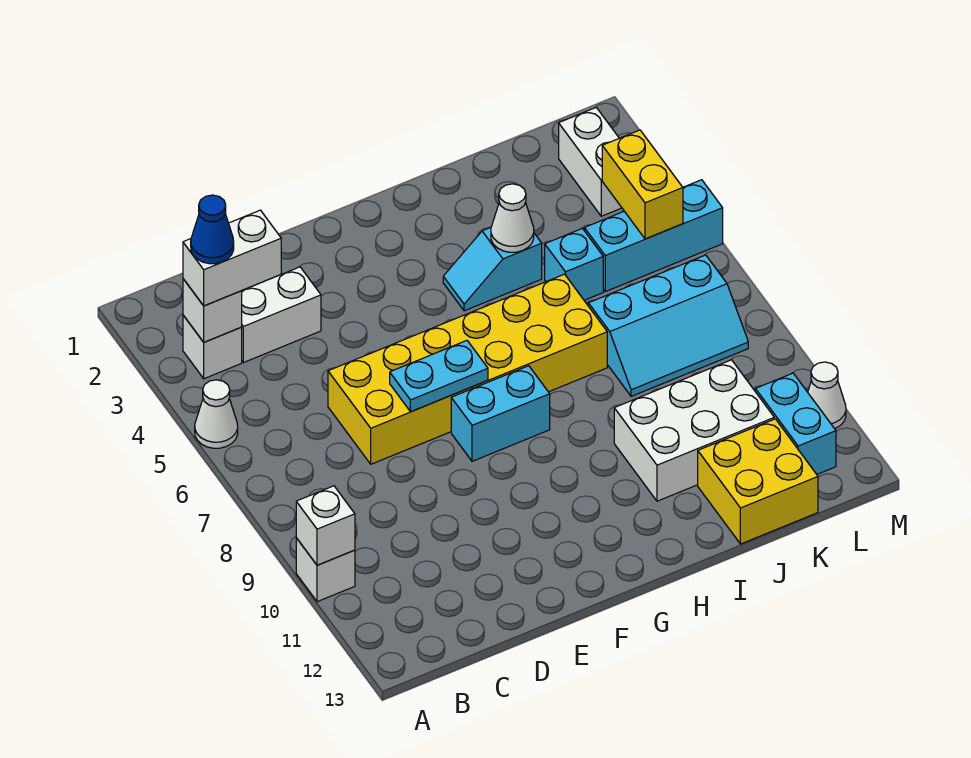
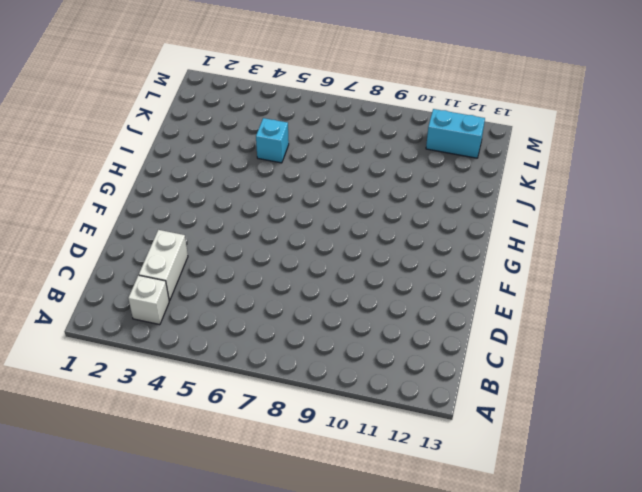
none -> white cone A5 level 1
none -> white brick A10 level 1
none -> yellow brick D6:I7 level 1

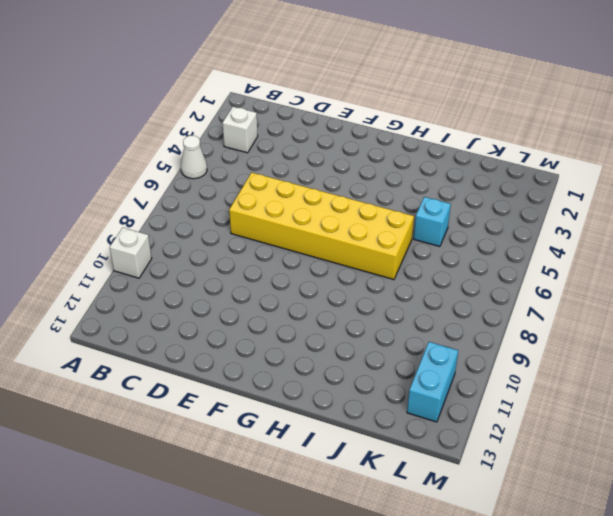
none -> white brick C3:D3 level 1
none -> cyan brick F8:G8 level 1
none -> cyan slope H4:I4 level 1 top I

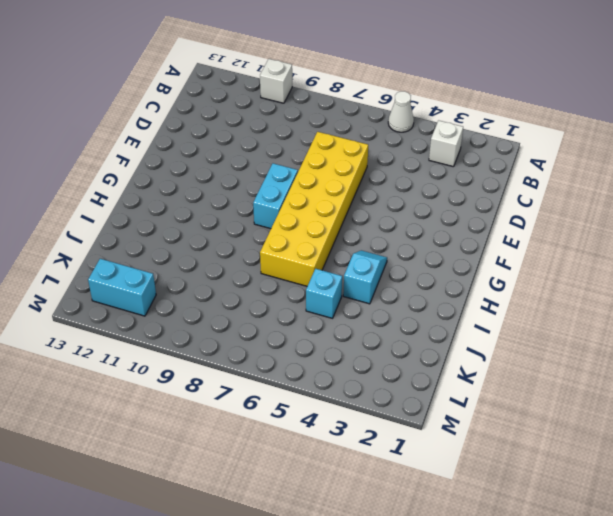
none -> white brick C3:D3 level 1
none -> white brick I10:K11 level 1
none -> cyan slope J7:L8 level 1 top 7

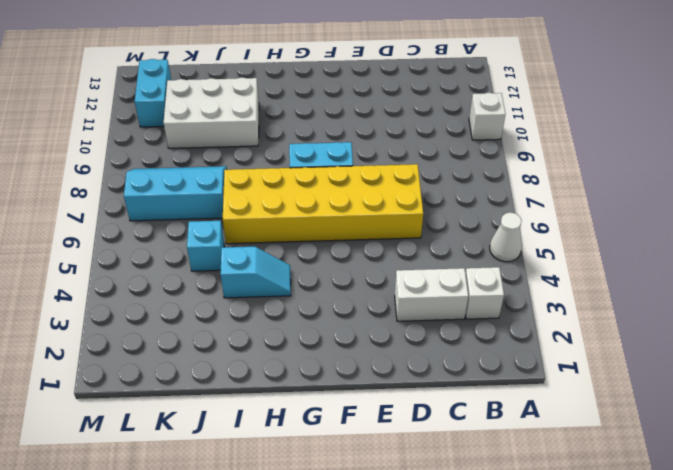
none -> yellow brick J12:K13 level 1
none -> cyan brick K5:M5 level 1
none -> white brick L2:L3 level 1

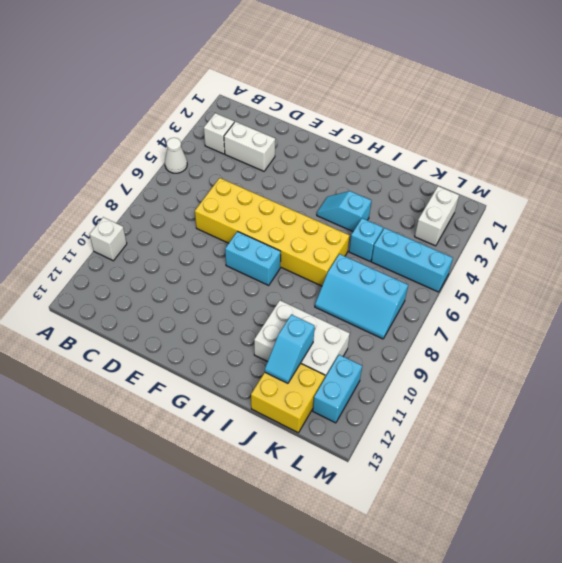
cyan slope J11:J12 level 2 top 11 -> none
none -> white cone M11 level 1
none -> white brick A10 level 2
none -> white brick B3 level 2

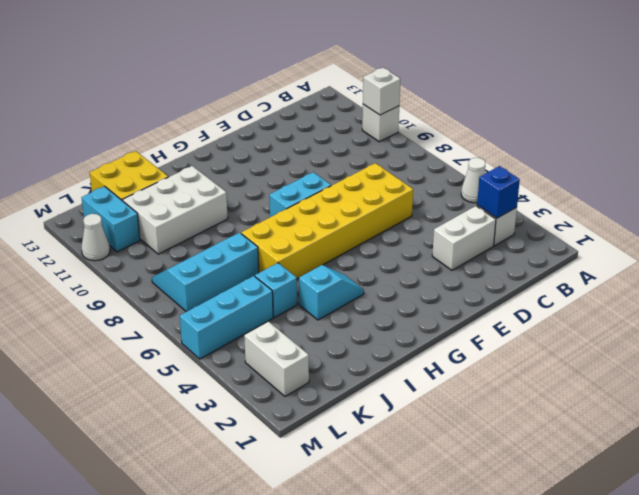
blue brick B3 level 2 -> white brick B3 level 2
none -> cyan plate E7:F7 level 2
none -> white cone I4 level 2
none -> yellow brick L4:L5 level 2

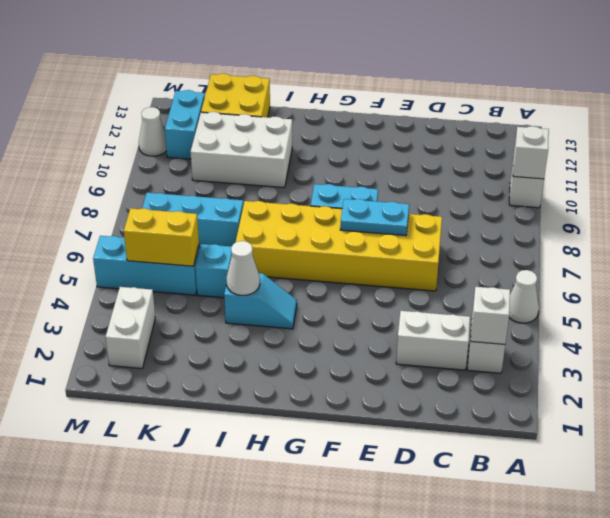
yellow brick K5:L5 level 2 -> yellow brick L4:L5 level 2
none -> white brick B3:C3 level 3
none -> blue cone B3 level 4

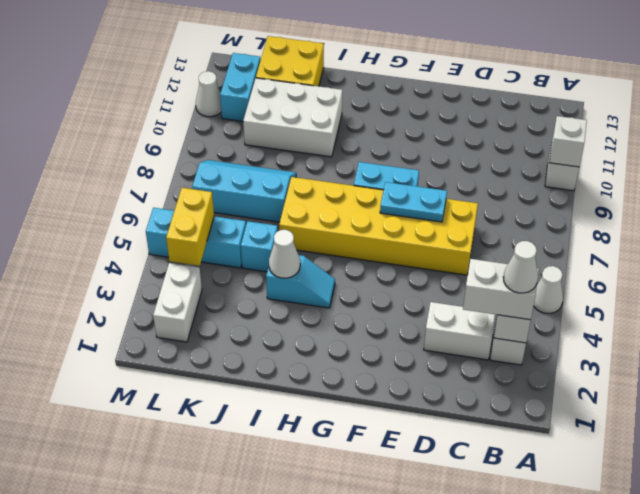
white cone B3 level 4 -> blue cone B3 level 4

